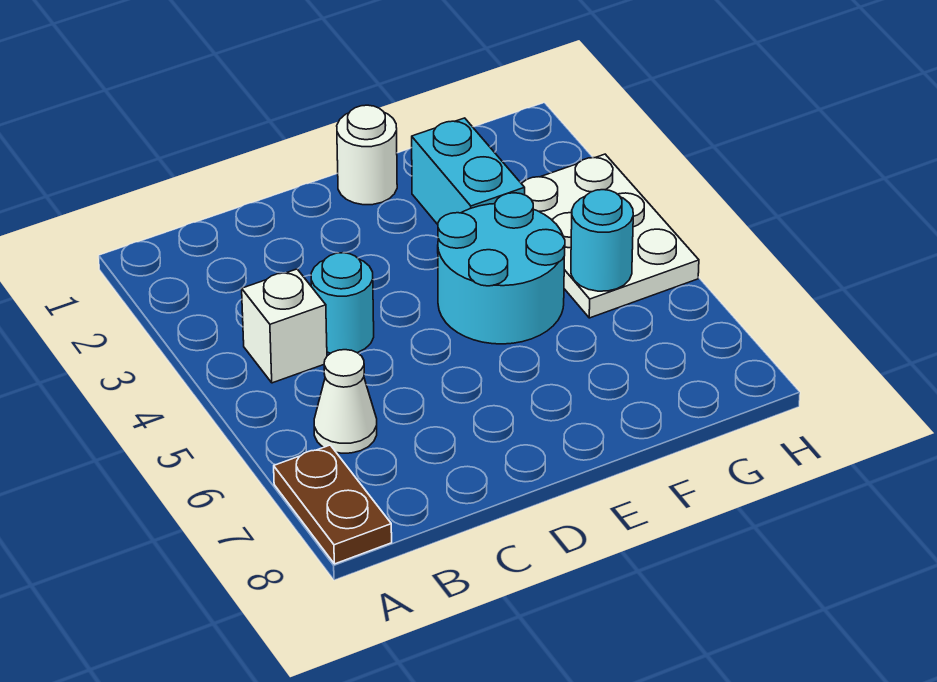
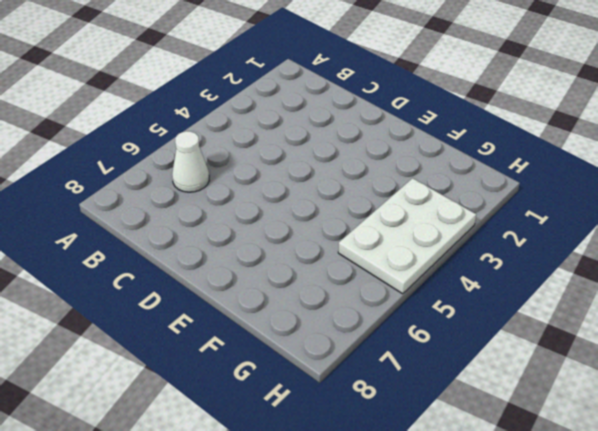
none -> brown plate A7:A8 level 1
none -> white brick B4 level 1

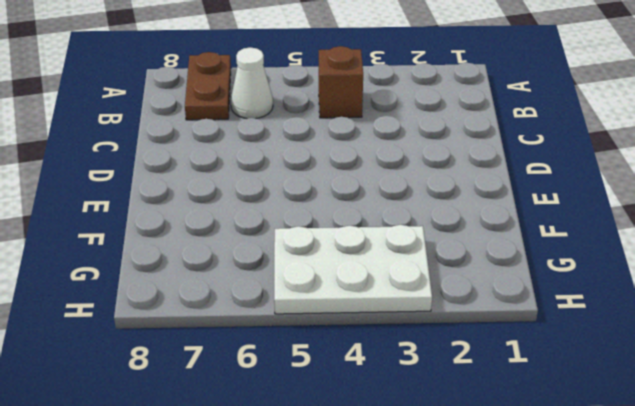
brown plate A7:B7 level 1 -> brown plate A7:A8 level 1
brown brick B4 level 1 -> white brick B4 level 1
none -> cyan round brick C4 level 1
none -> white round brick E1 level 1

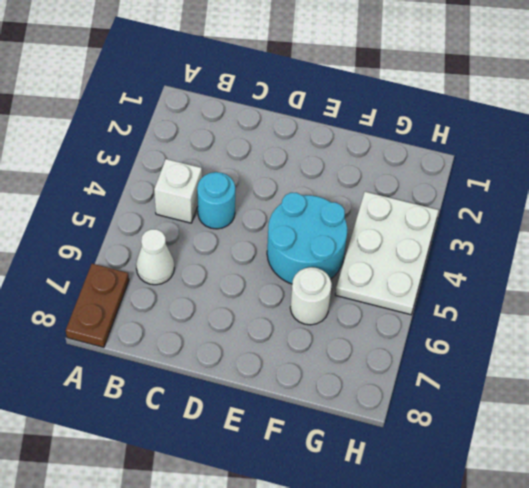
white round brick F6 level 1 -> white round brick E1 level 1
none -> cyan brick F2:F3 level 1
none -> cyan round brick G5 level 2

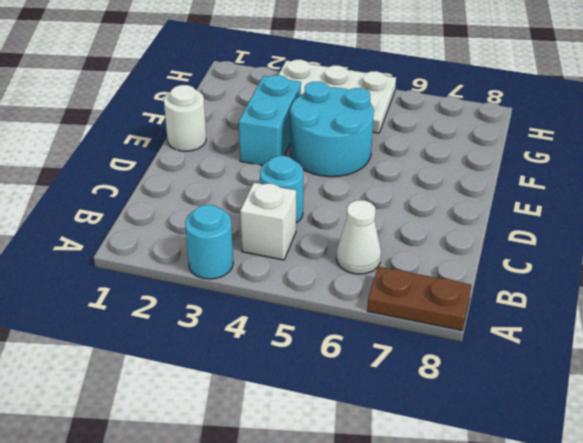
cyan round brick A3 level 1 -> cyan round brick G5 level 2
cyan brick E3:F3 level 1 -> cyan brick F2:F3 level 1

